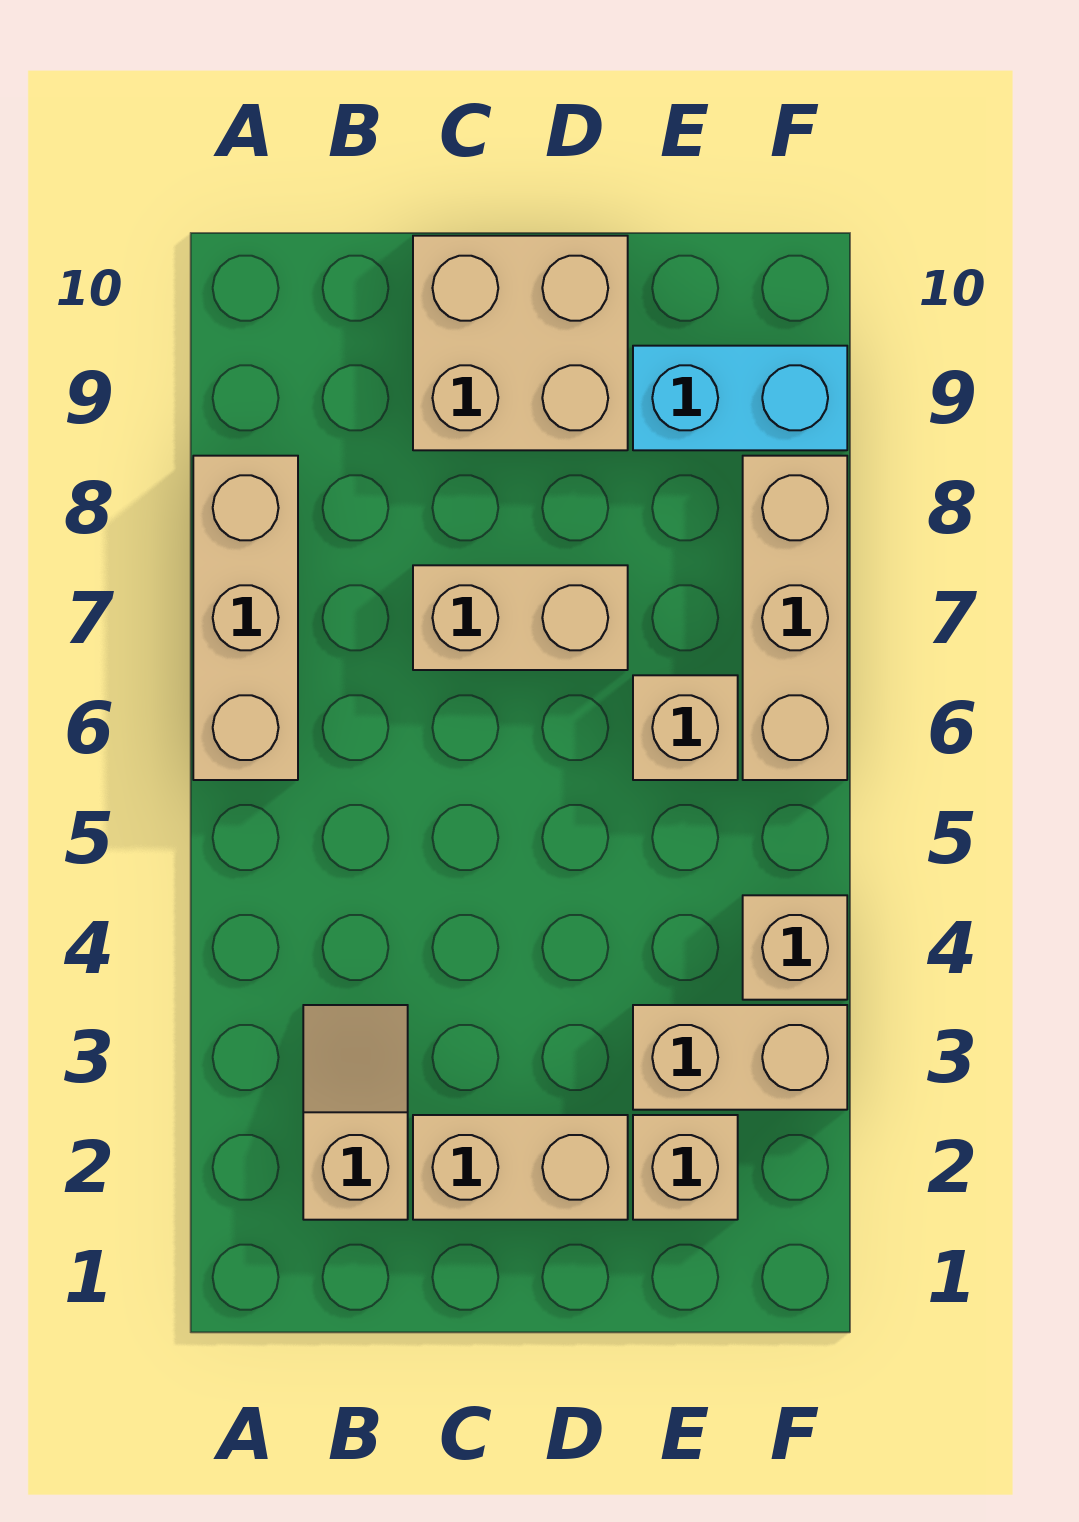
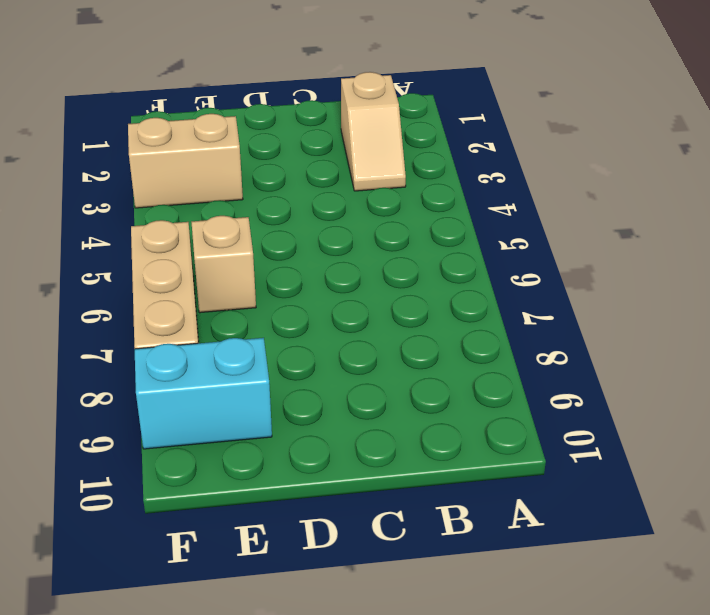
none -> tan brick A6:A8 level 1
none -> tan brick C2:D2 level 1

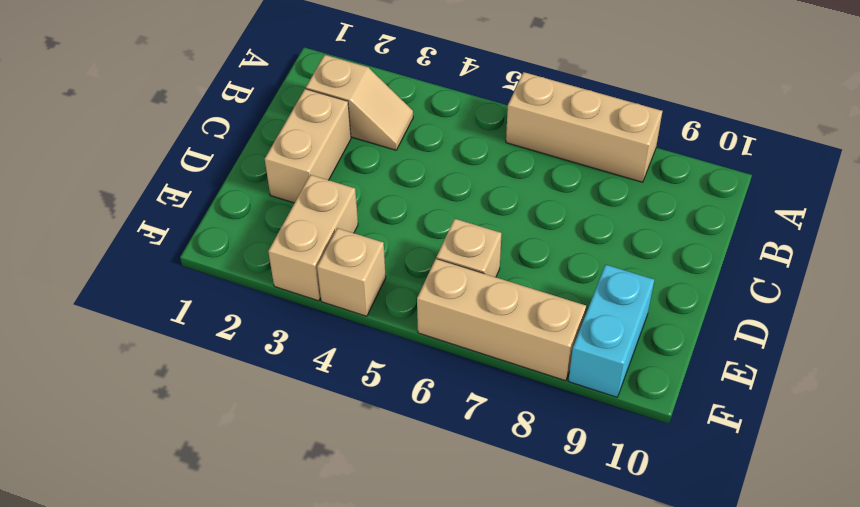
none -> tan brick C7:D7 level 1
none -> tan brick C9:D10 level 1

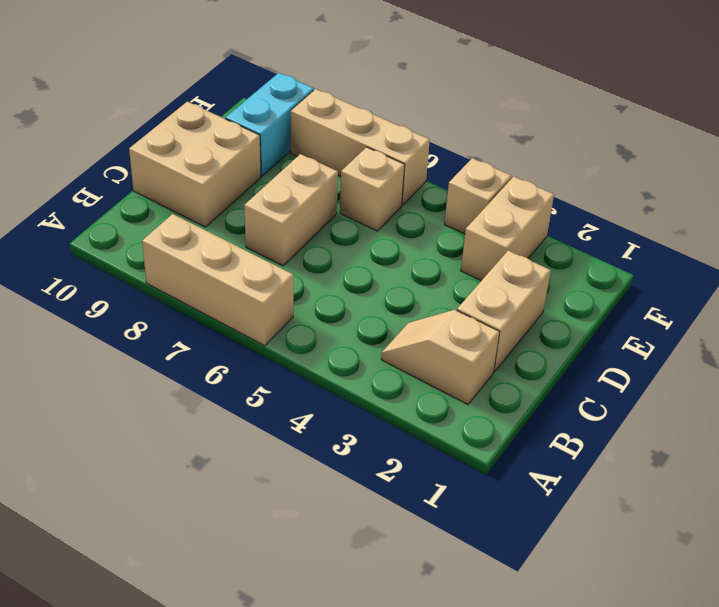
none -> tan brick E2 level 1

